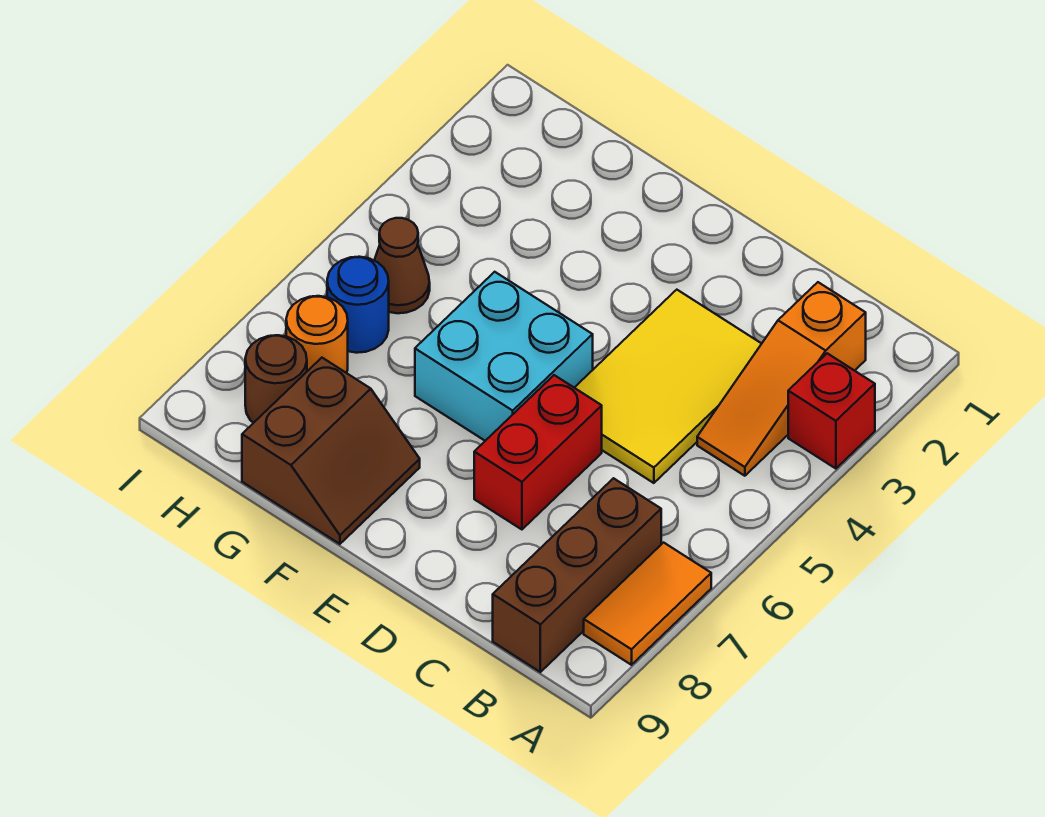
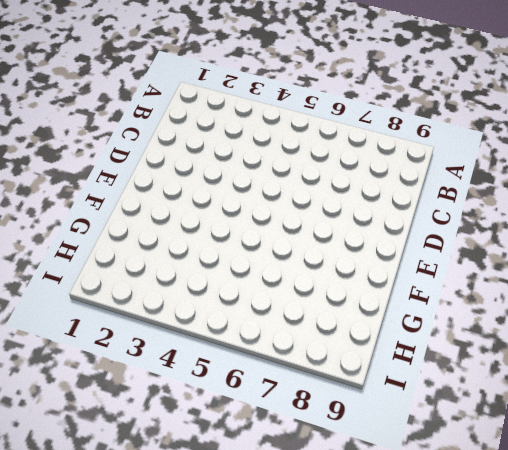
none -> red brick A3 level 1
none -> orange tile A7:A8 level 1
none -> orange slope B2:B4 level 1 top 2

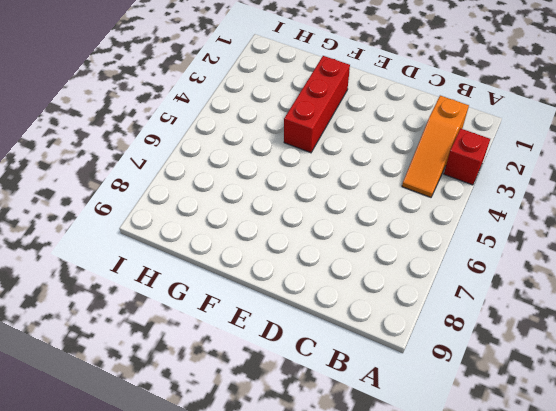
red brick F2:F4 level 1 -> none
none -> orange tile A7:A8 level 1
none -> brown brick B7:B9 level 1
none -> yellow tile C3:D5 level 1

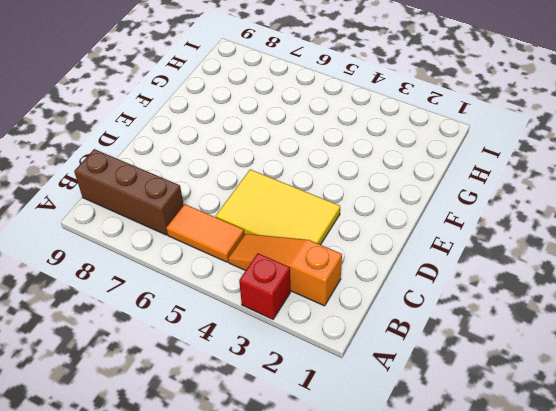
orange tile B5:B6 level 1 -> orange tile A7:A8 level 1
none -> red brick D6:D7 level 1
none -> cyan brick E5:F6 level 1
none -> brown slope F8:G9 level 1 top G

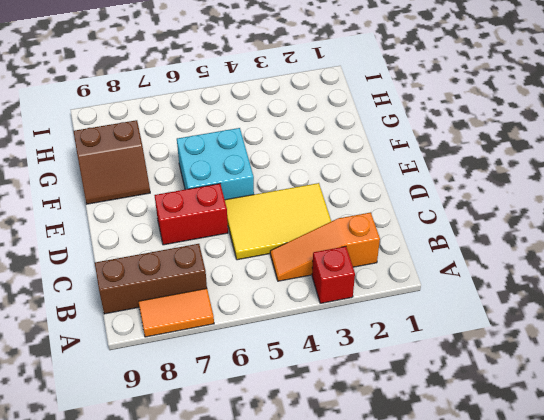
none -> brown cone H5 level 1
none -> blue round brick H6 level 1
none -> orange round brick H7 level 1

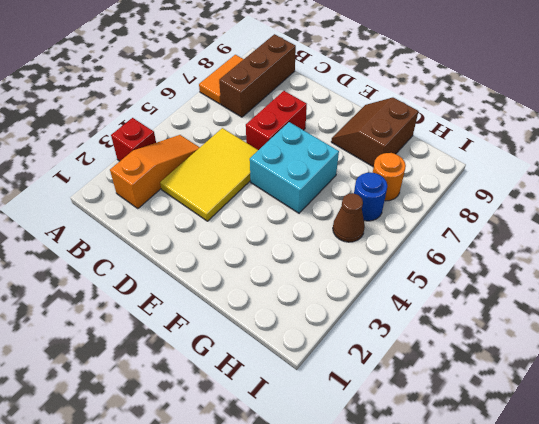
none -> brown round brick H8 level 1

